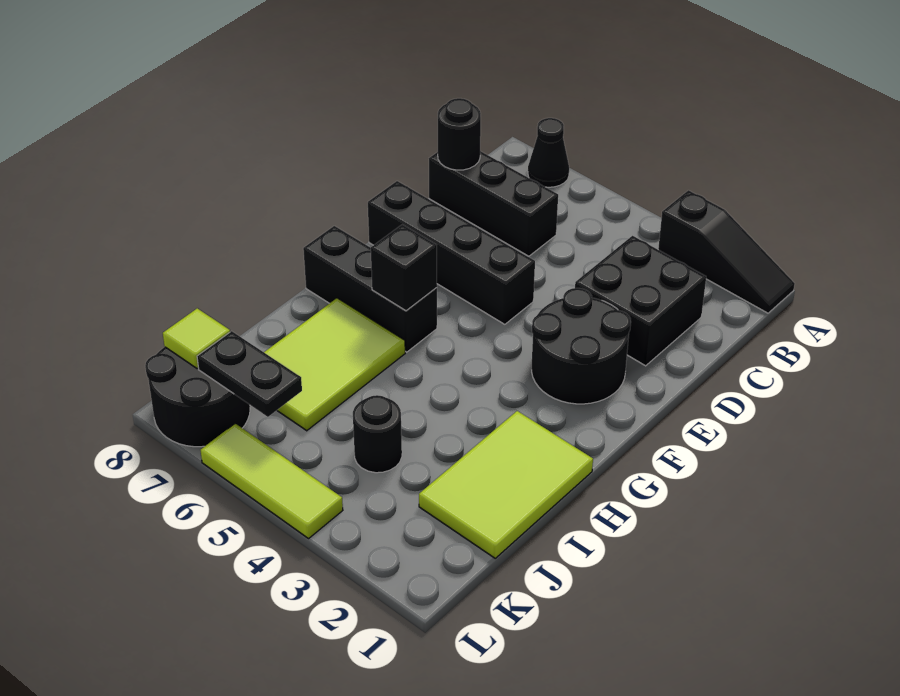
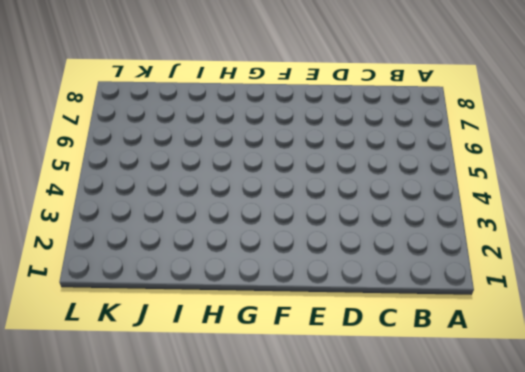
none -> black slope A1:A3 level 1 top 3
none -> black cone A7 level 1
none -> black brick C2:D3 level 1

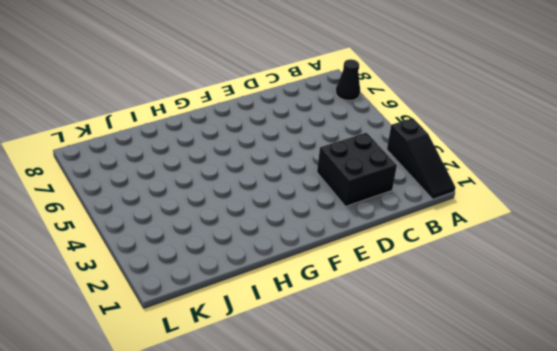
none -> black brick C6:C8 level 1
none -> black round brick E2:F3 level 1
none -> black brick E5:E8 level 1

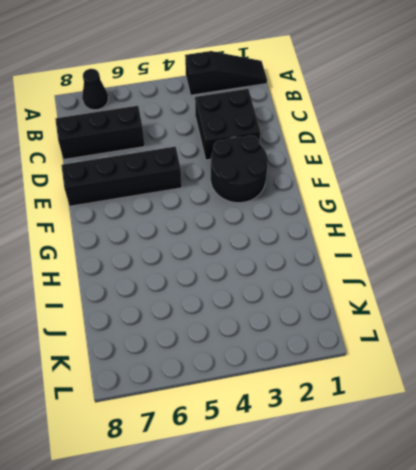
none -> black brick G6:G8 level 1
none -> lime tile H1:J2 level 1
none -> lime tile H6:J7 level 1

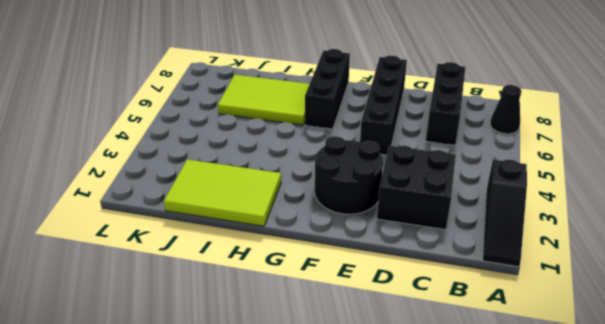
none -> black round brick J4 level 1
none -> black round brick K7:L8 level 1
none -> lime tile L4:L6 level 1

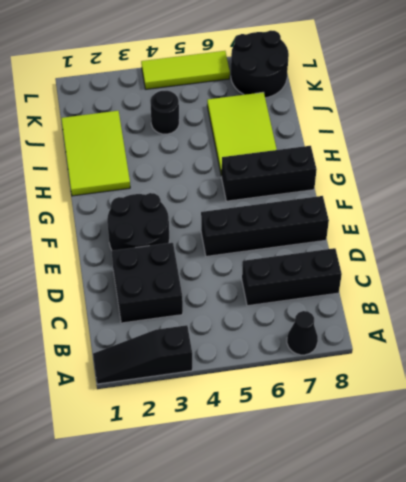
none -> black round brick C8 level 2
none -> black brick G6 level 2
none -> black plate K6:K7 level 2

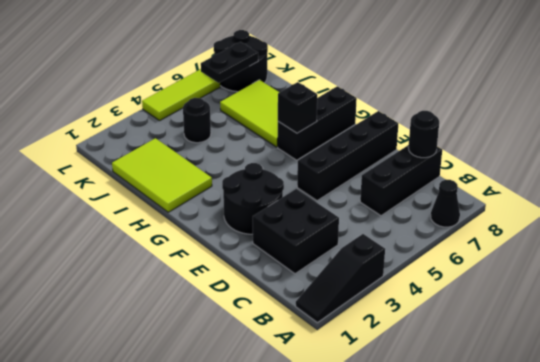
none -> lime tile K8 level 2

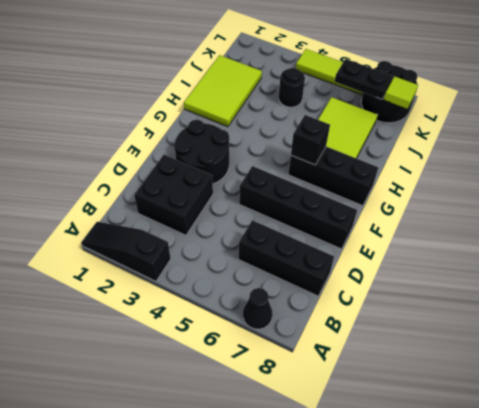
none -> black round brick C8 level 2

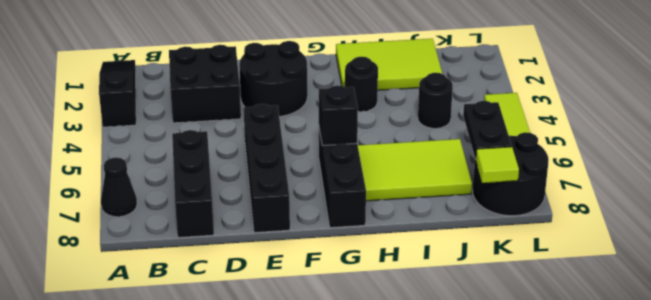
black round brick H3 level 1 -> black round brick C8 level 2

